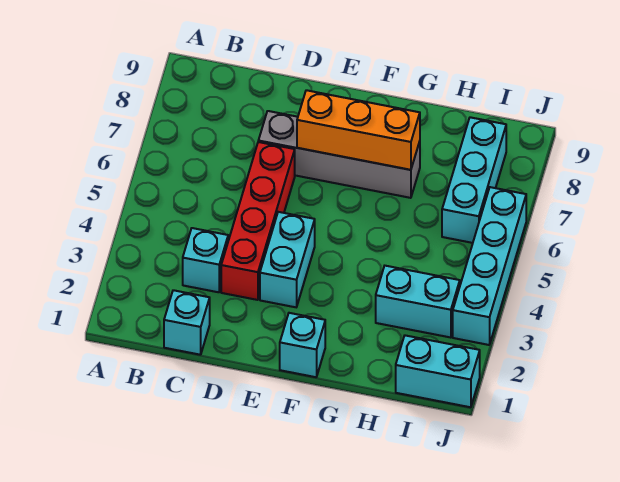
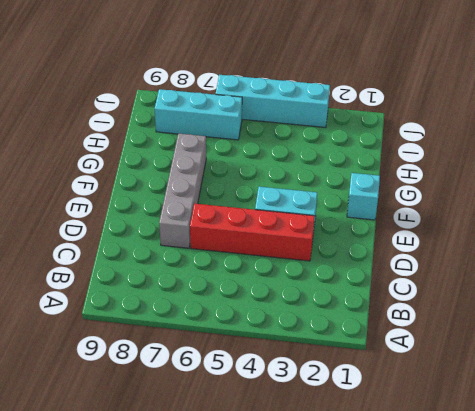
none -> cyan brick C1 level 1
none -> cyan brick C3 level 1

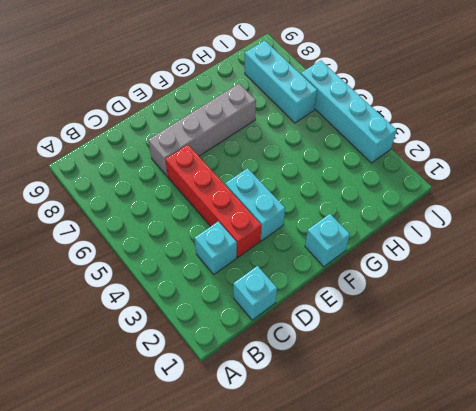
none -> cyan brick H3:I3 level 1
none -> cyan brick I1:J1 level 1

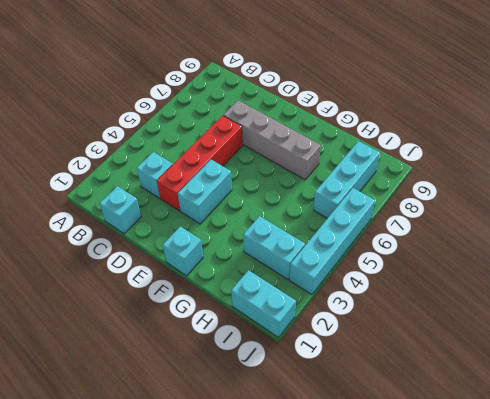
none -> orange brick E7:G7 level 2

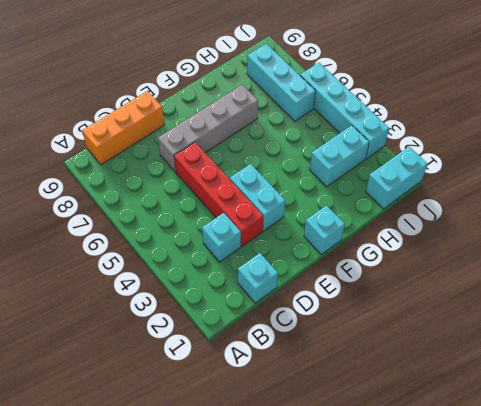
orange brick B9:D9 level 1 -> orange brick E7:G7 level 2

